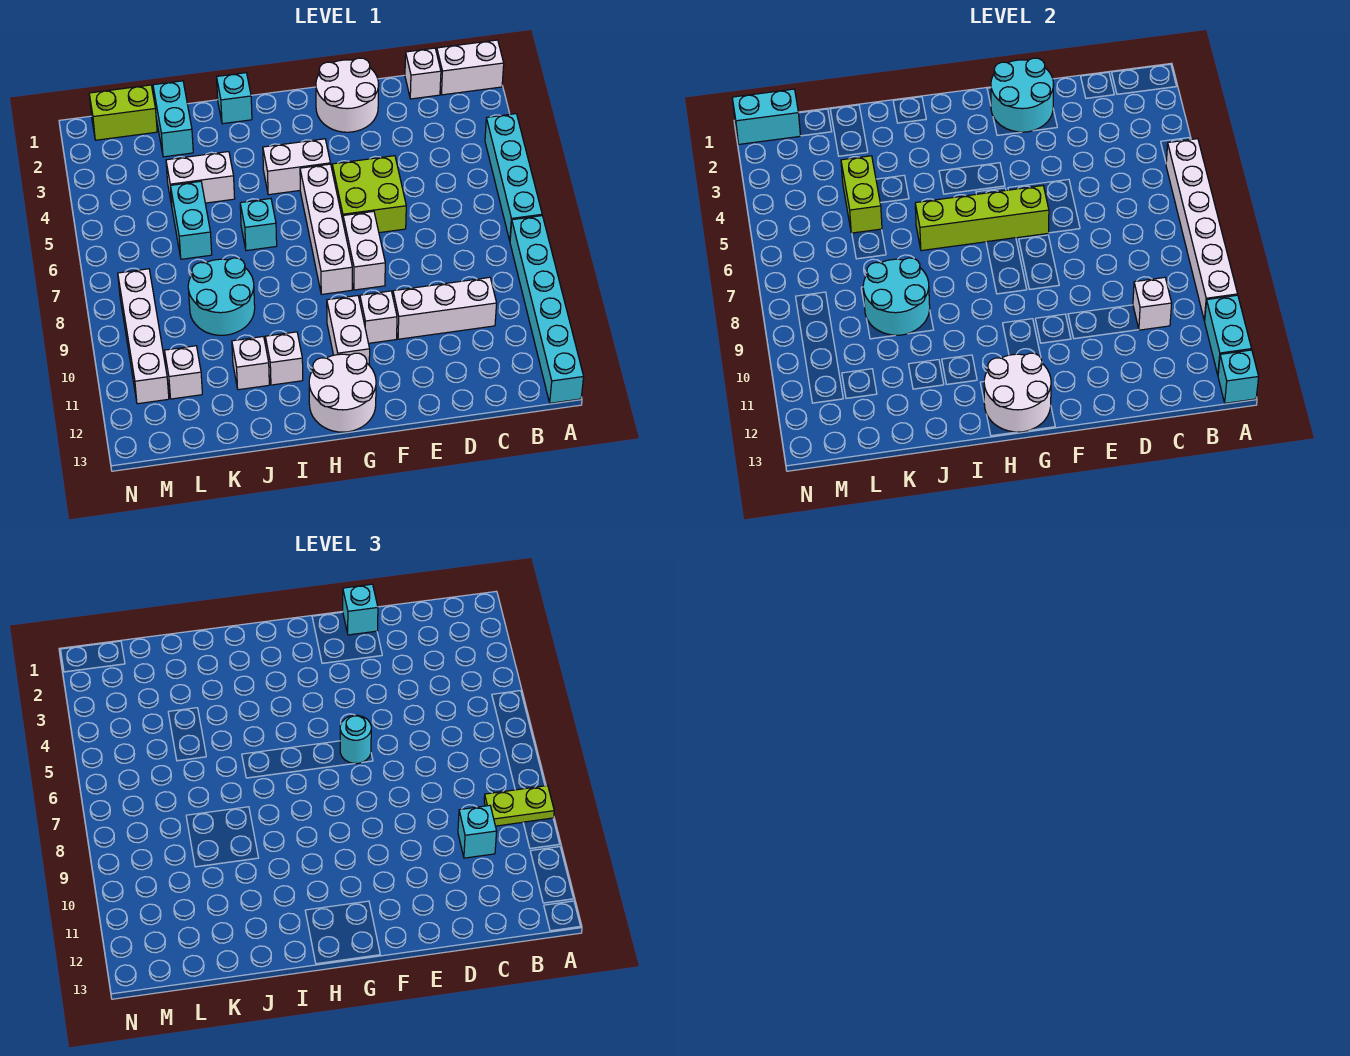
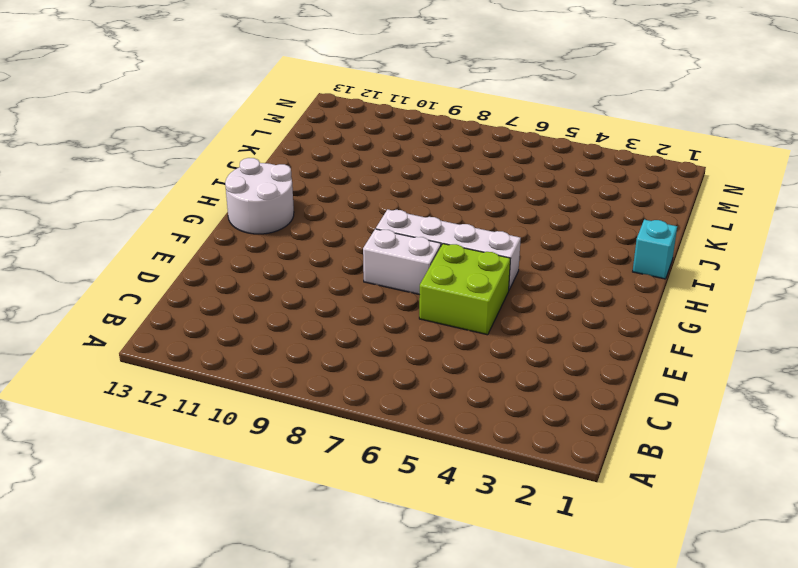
none -> white brick A1:B1 level 1
none -> cyan brick A4:A7 level 1
none -> cyan brick A8:A13 level 1
none -> white brick C1 level 1

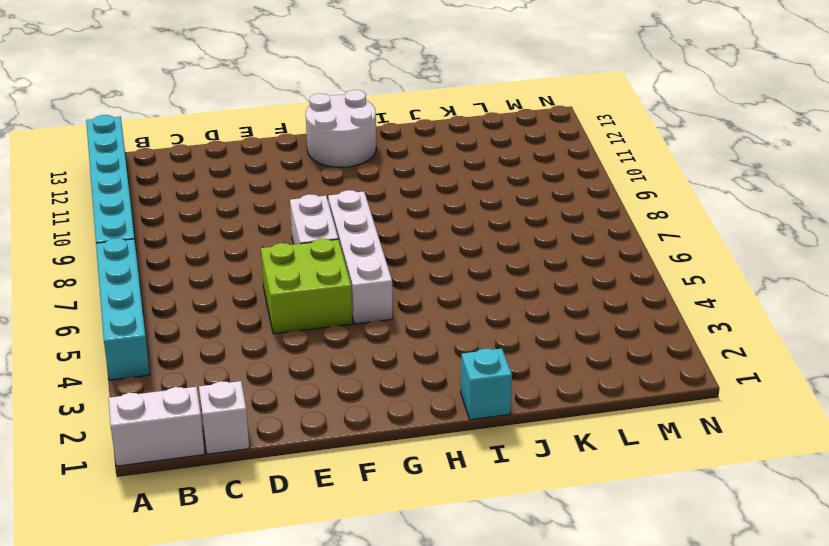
none -> white brick C10:E10 level 1
none -> white round brick E1:F2 level 1
none -> white brick F10 level 1
none -> white brick G4:H4 level 1

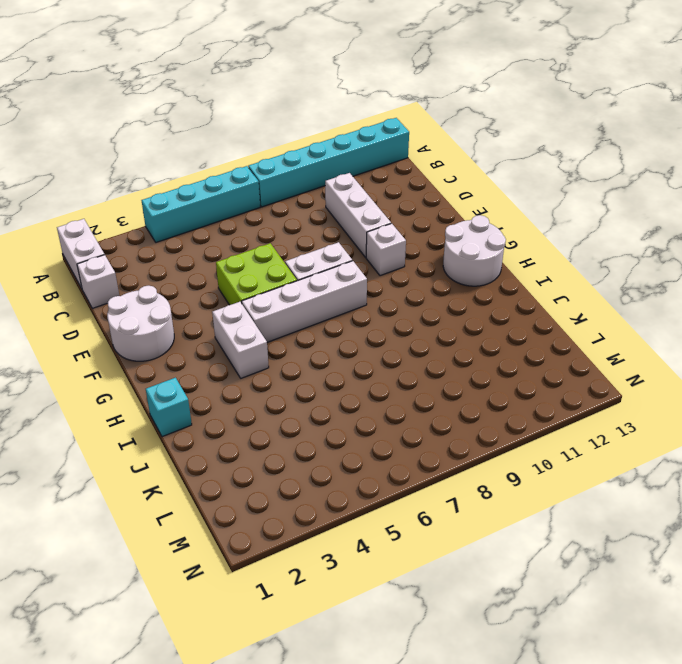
none -> white brick G10:G11 level 1
none -> cyan brick I6 level 1
none -> white brick I11 level 1
none -> white brick J4:K4 level 1

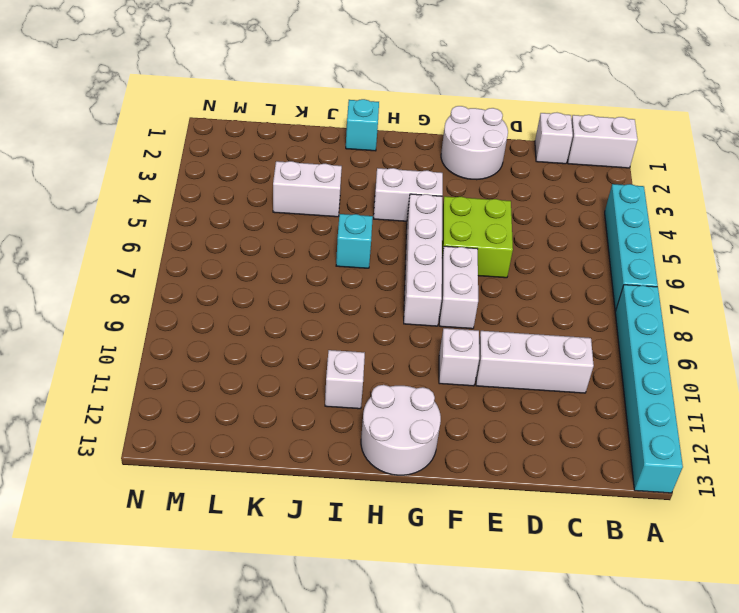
none -> white brick G10:G11 level 1
none -> cyan round brick J8:K9 level 1
none -> white brick J11 level 1
none -> cyan brick K1:K2 level 1

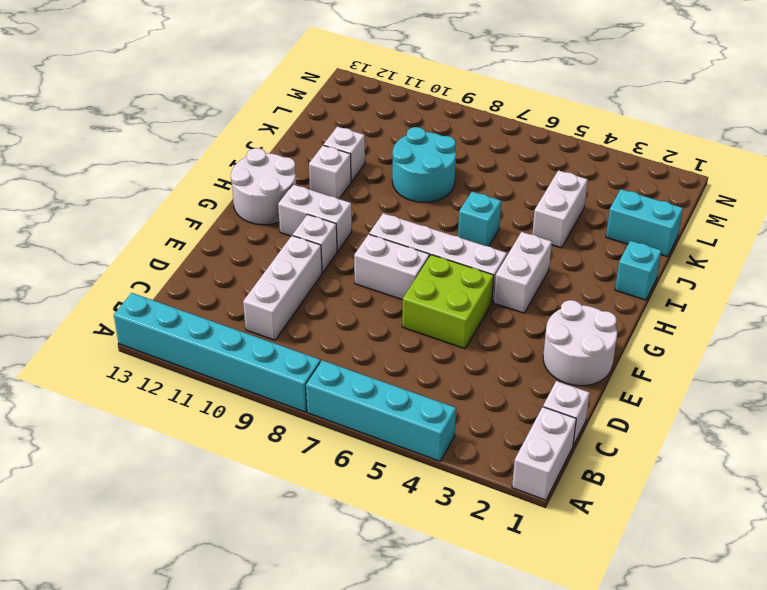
none -> cyan brick K5:K6 level 1
none -> lime brick L1:M1 level 1
none -> white brick L11 level 1
none -> white brick M8:M11 level 1

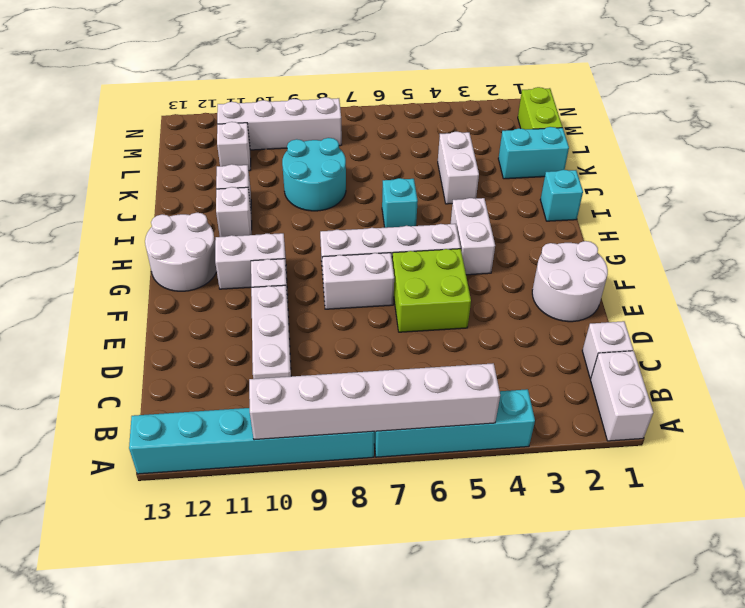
none -> cyan brick K5:K6 level 1
none -> cyan brick A11:A12 level 2
none -> cyan brick A13 level 2
none -> white brick C10 level 2

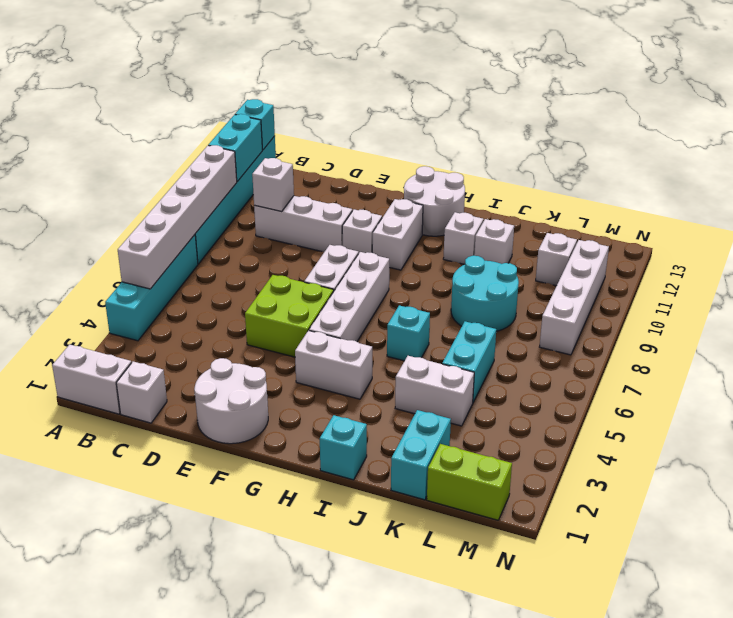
none -> cyan round brick E1:F2 level 2
none -> lime brick F6:I6 level 2
none -> white round brick G12:H13 level 2
none -> cyan round brick J8:K9 level 2

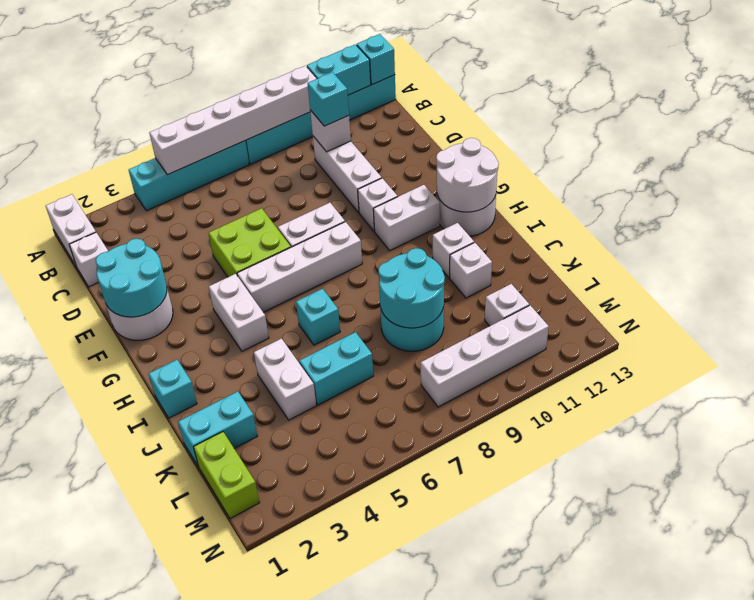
none -> lime brick F6:I6 level 2
none -> lime brick K4:K5 level 2
none -> cyan brick M1:N1 level 2
none -> lime plate A9:B9 level 3

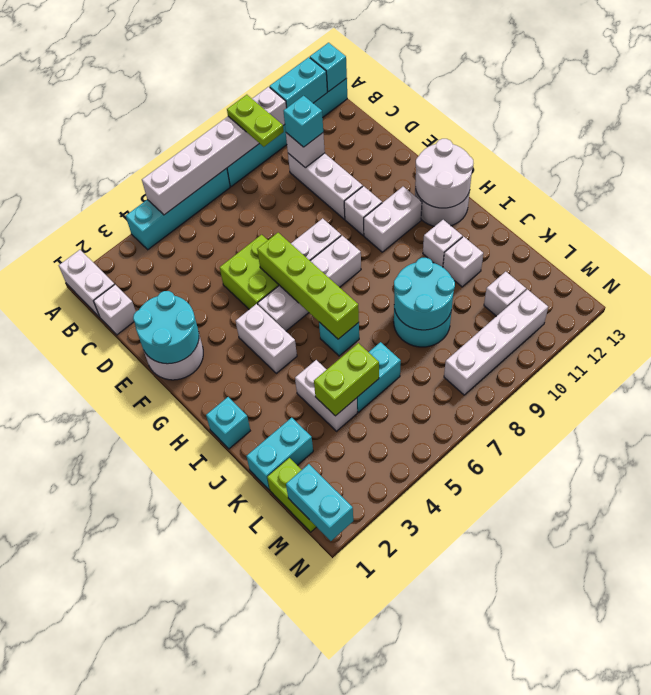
none -> cyan brick E1 level 3
none -> cyan round brick F6 level 3

